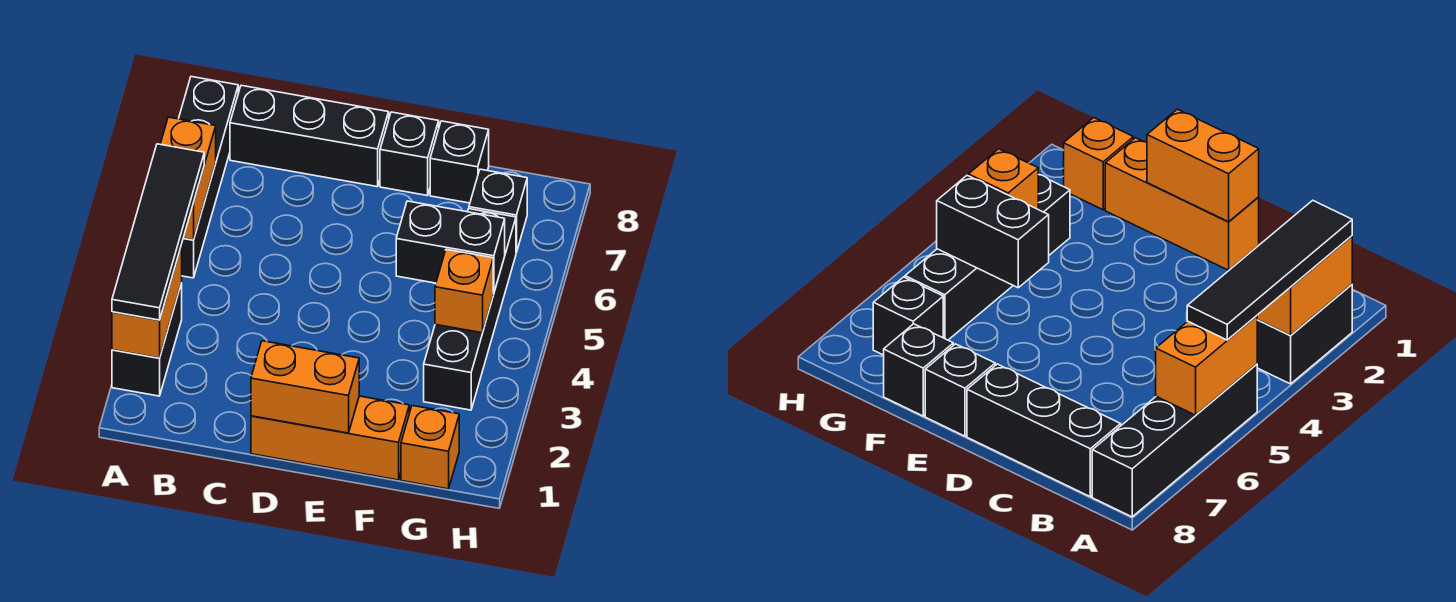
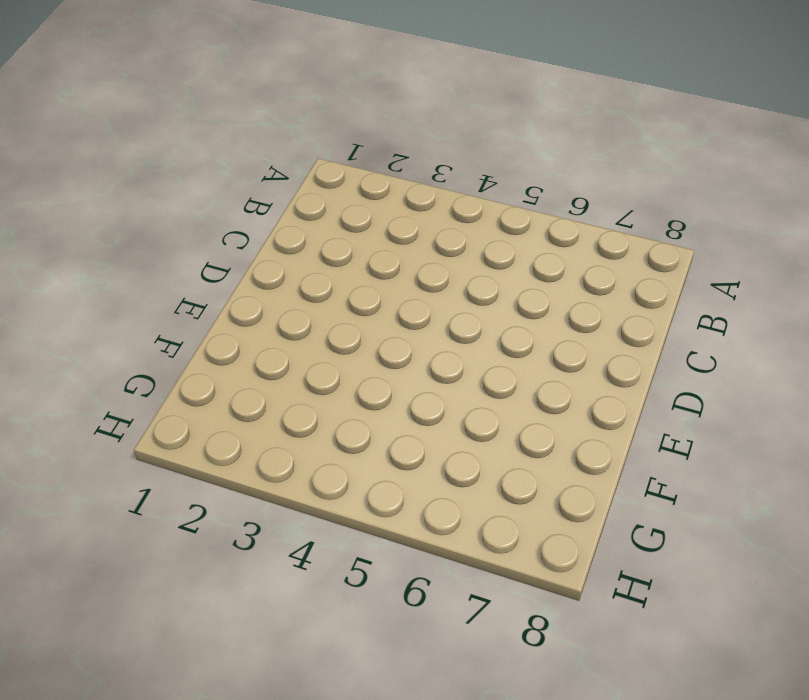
none -> black brick A2:A3 level 1
none -> black brick A5:A8 level 1
none -> black brick B8:D8 level 1

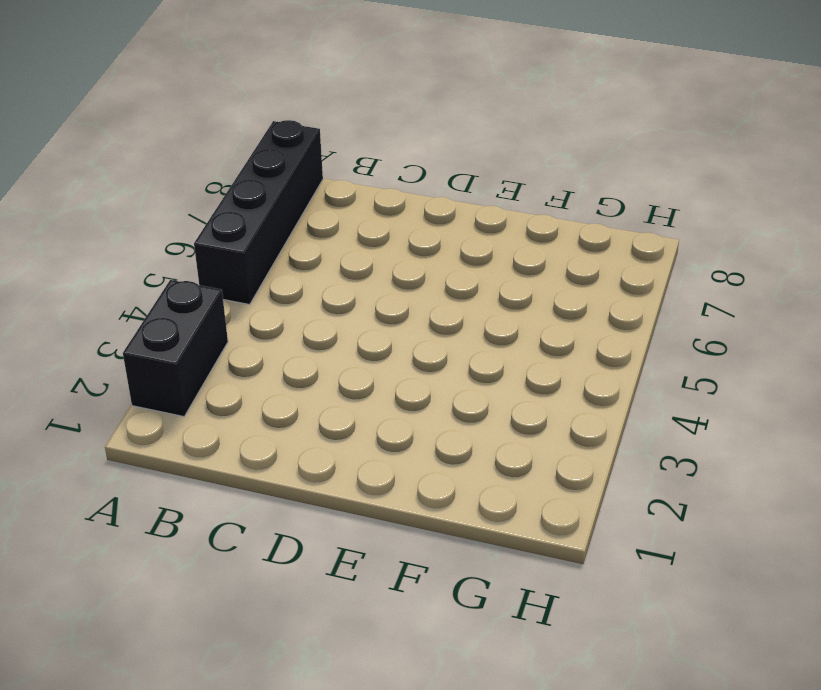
none -> black brick B8:D8 level 1
none -> orange brick D1:F1 level 1
none -> black brick E8 level 1

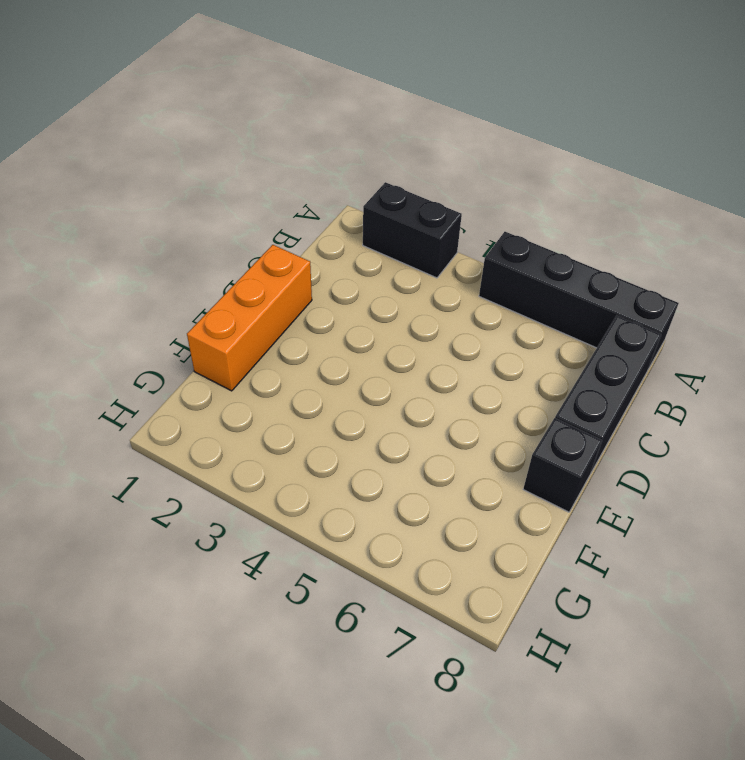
none -> black brick F8 level 1
none -> orange brick G1 level 1
none -> black brick G3:G6 level 1

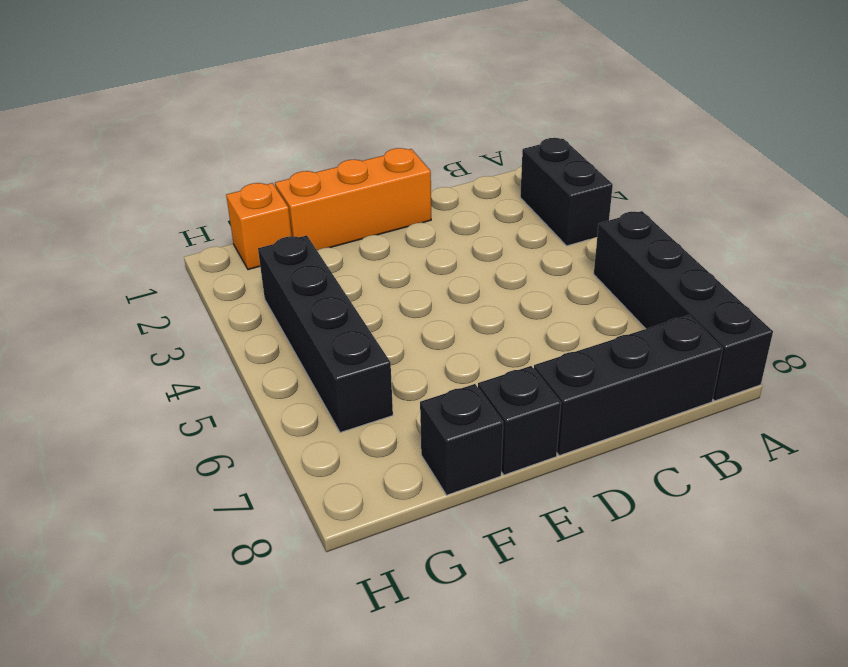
none -> black brick G7 level 1
none -> orange brick A2:A3 level 2
none -> orange brick A5:A6 level 2

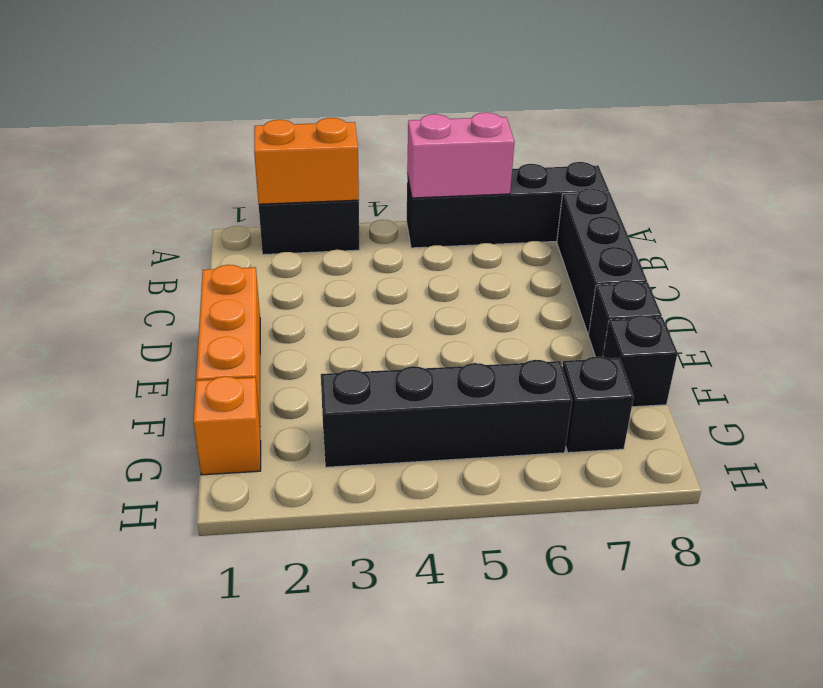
pink brick A5:A6 level 2 -> orange brick A5:A6 level 2
none -> orange brick D1:E1 level 2
none -> black brick F5:G5 level 2
none -> orange brick G4 level 2

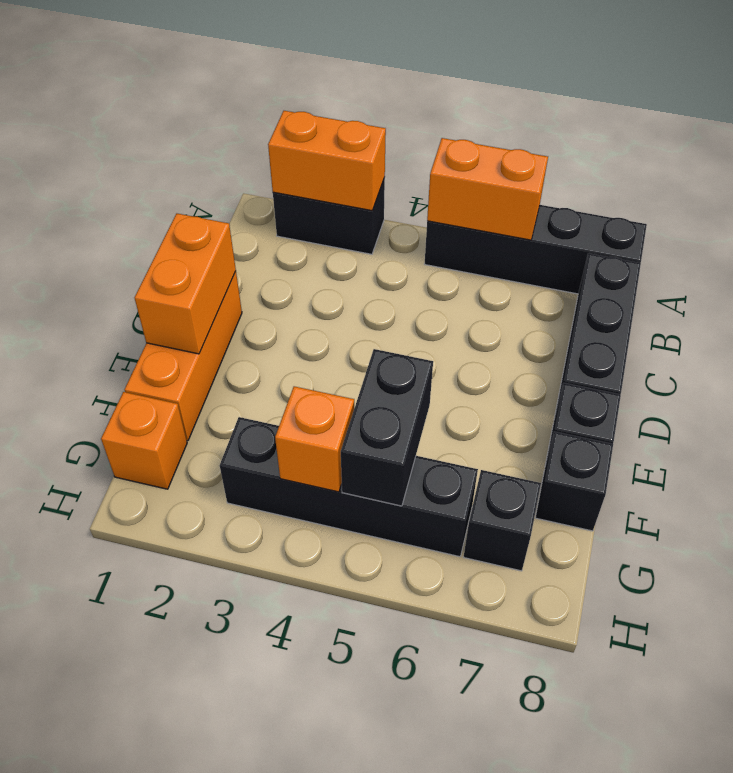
none -> black tile A2:A5 level 3

